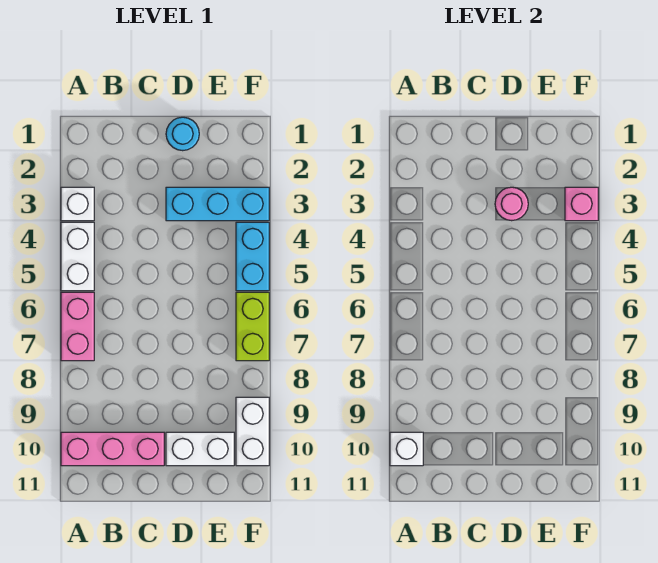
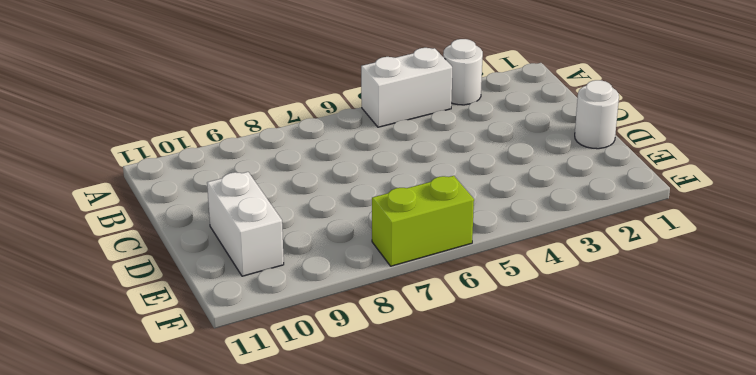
white round brick A3 level 1 -> white brick A3 level 1
white round brick D1 level 1 -> cyan round brick D1 level 1
none -> pink brick A6:A7 level 1
none -> pink brick A10:C10 level 1
none -> cyan brick D3:F3 level 1

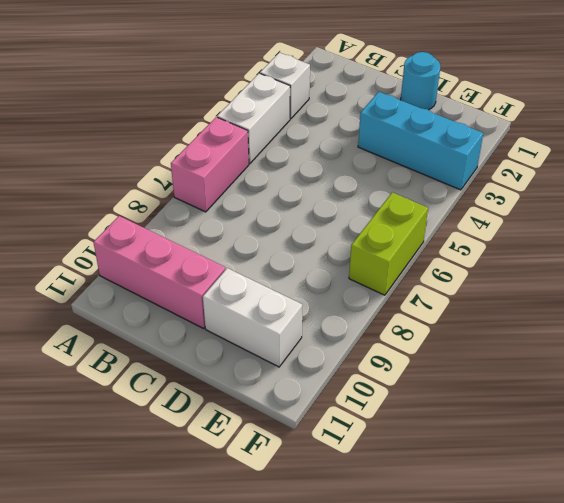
none -> cyan brick F4:F5 level 1
none -> white brick F9:F10 level 1
none -> white brick A10 level 2

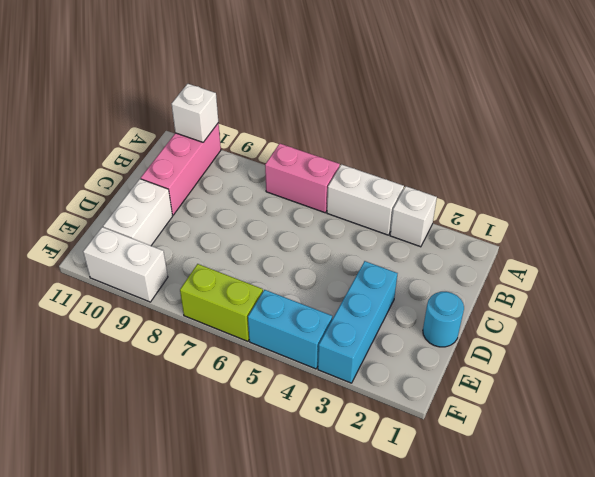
none -> pink round brick D3 level 2
none -> pink brick F3 level 2

